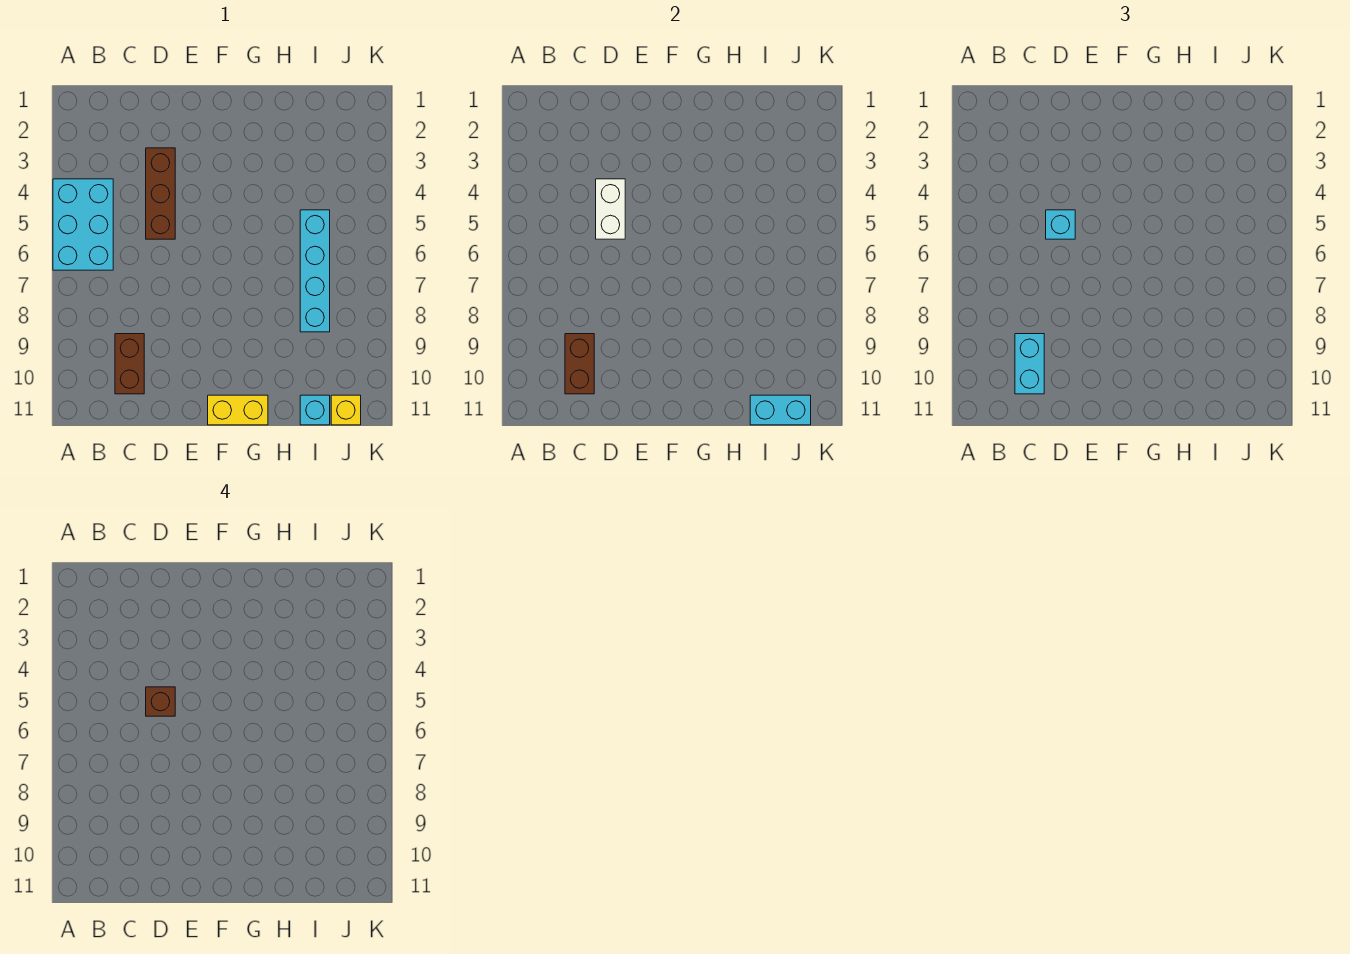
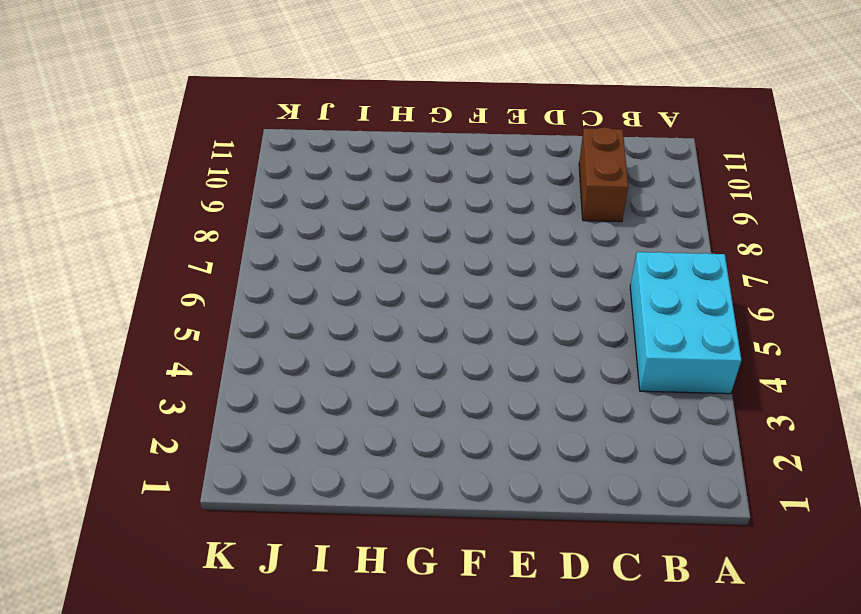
none -> brown brick D3:D5 level 1
none -> yellow brick F11:G11 level 1
none -> cyan brick I5:I8 level 1

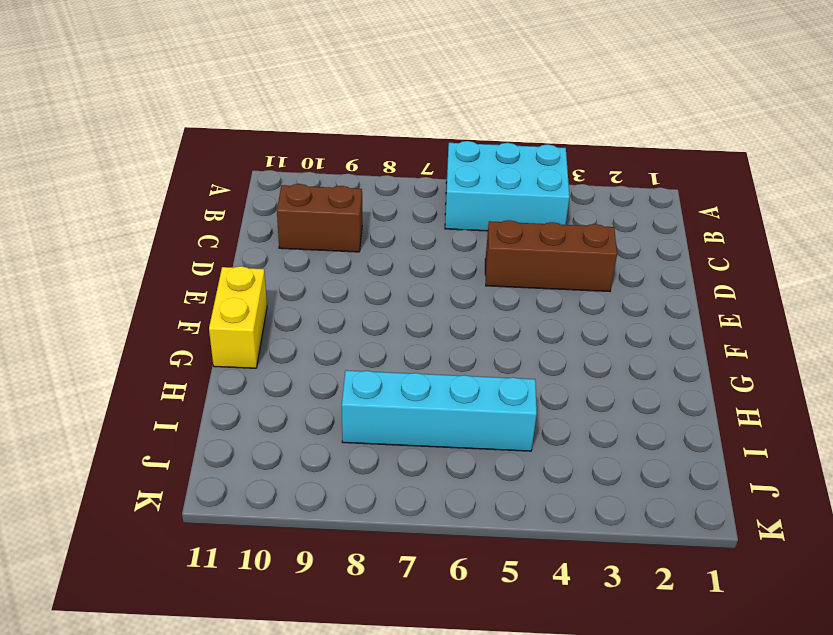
none -> cyan brick I11 level 1
none -> yellow brick J11 level 1
none -> brown brick C9:C10 level 2

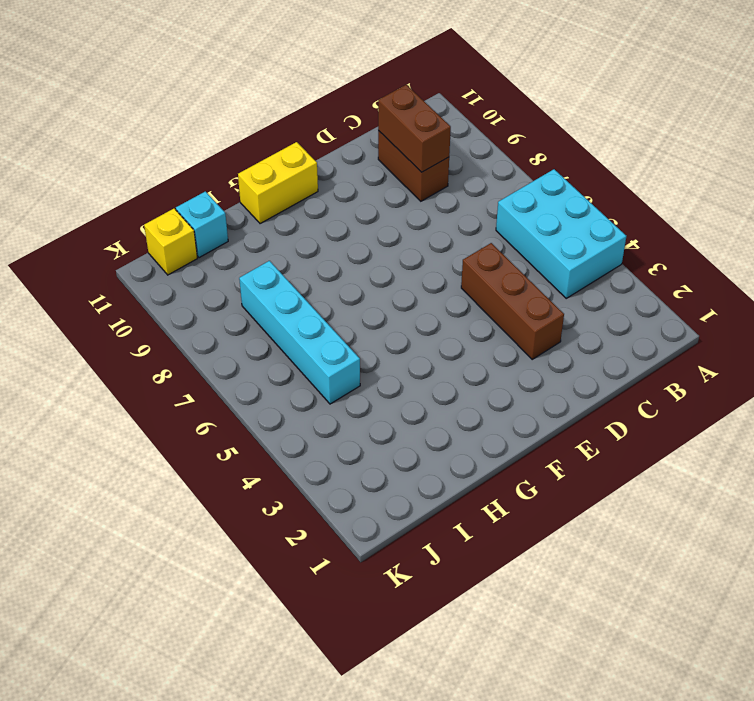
none -> white brick D4:D5 level 2
none -> cyan brick I11:J11 level 2
none -> cyan brick C9:C10 level 3

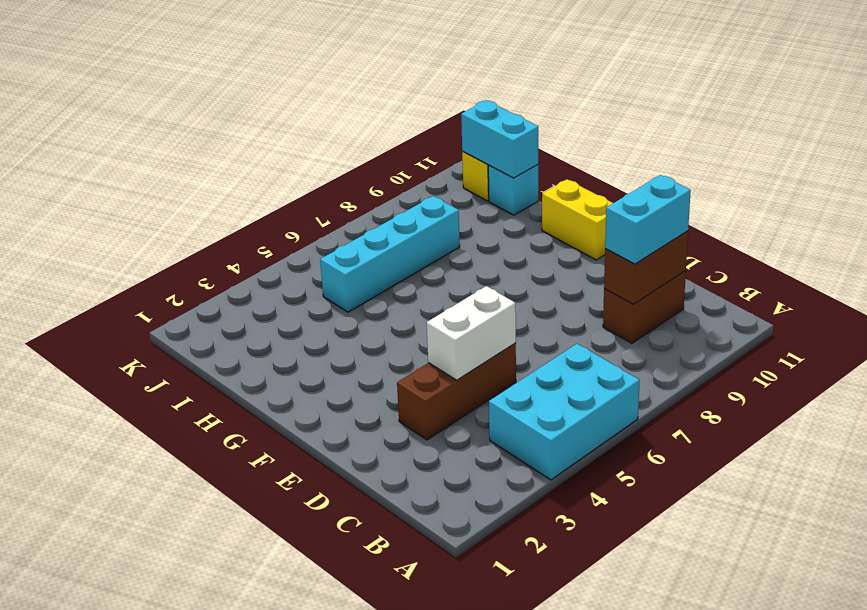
none -> cyan brick D5 level 3
none -> brown brick D5 level 4

